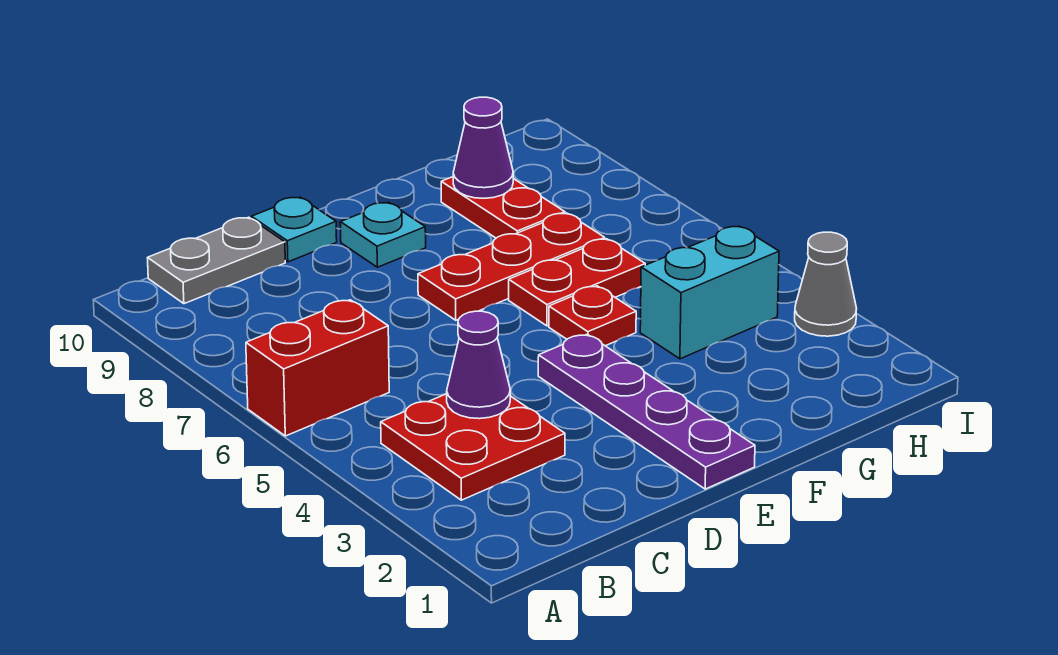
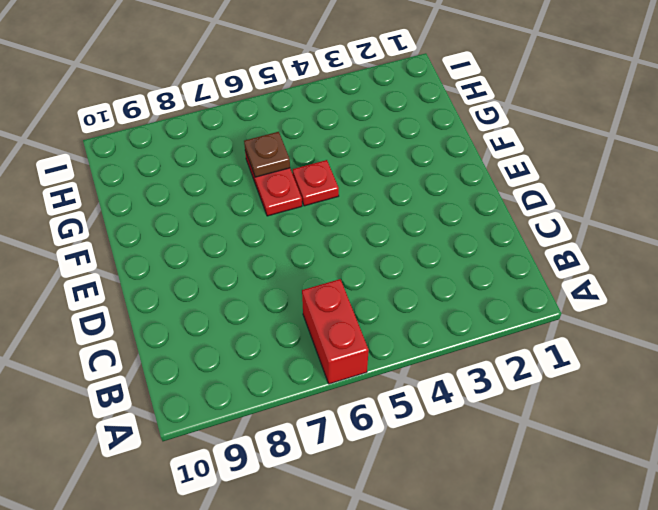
brown plate G6 level 2 -> none
none -> red plate B3:C4 level 1
none -> grey plate B10:C10 level 1
none -> cyan plate D10 level 1

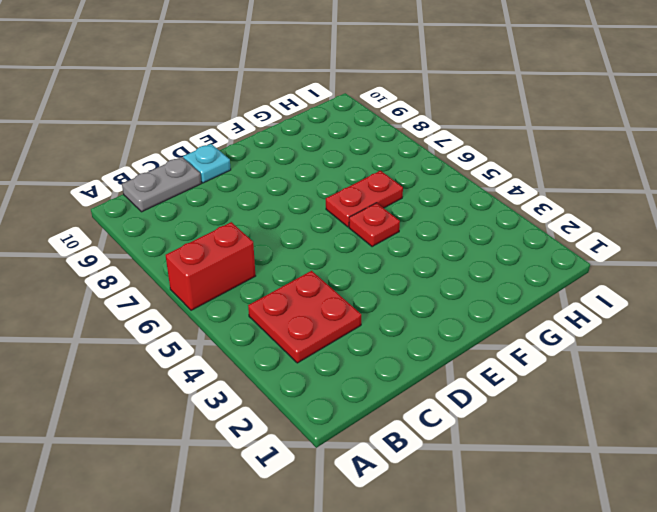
none -> purple plate E1:E4 level 1
none -> red plate E7:G7 level 1
none -> cyan plate E9 level 1

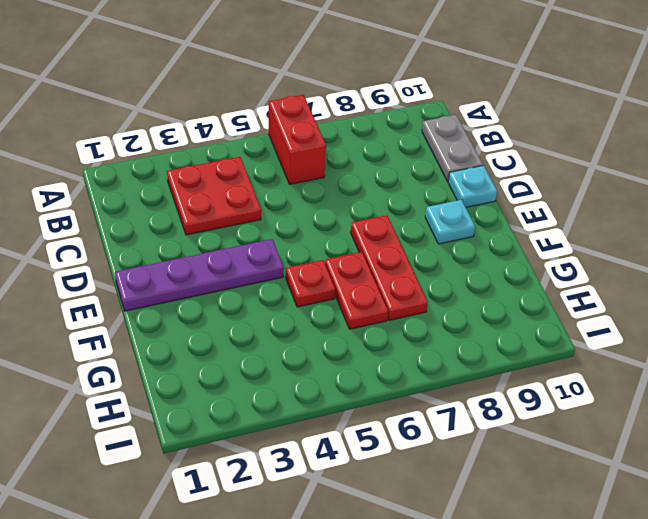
none -> cyan brick G4:H4 level 1
none -> red plate G8:G9 level 1
none -> grey cone I3 level 1

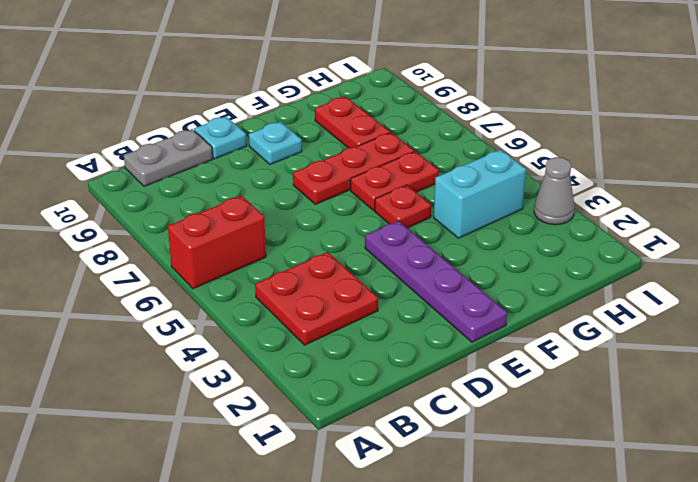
none -> purple cone C4 level 2
none -> purple cone G9 level 2

